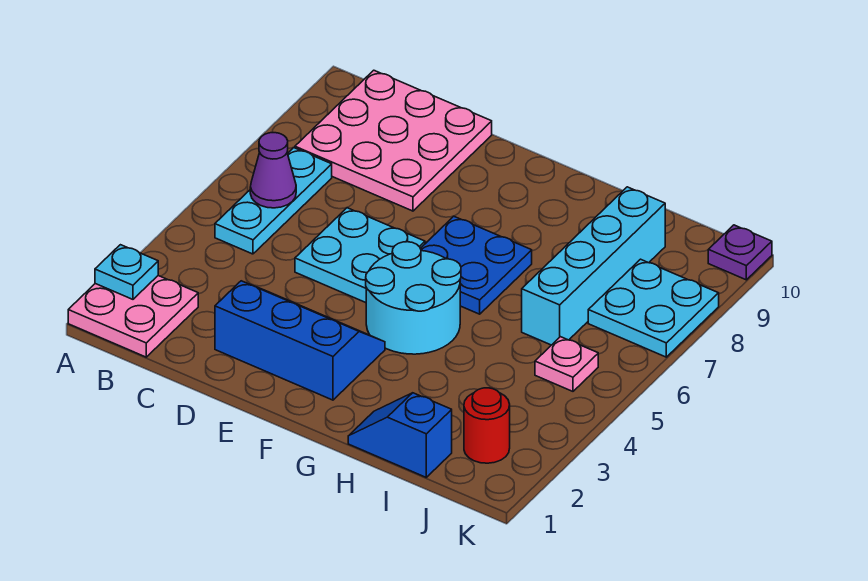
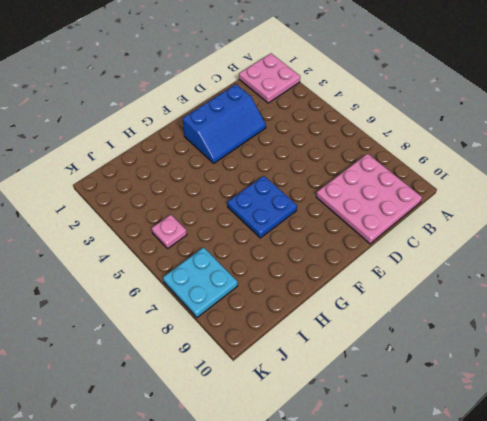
none -> cyan plate B5:B7 level 1
none -> cyan plate D5:E6 level 1
none -> cyan round brick F4:G5 level 1

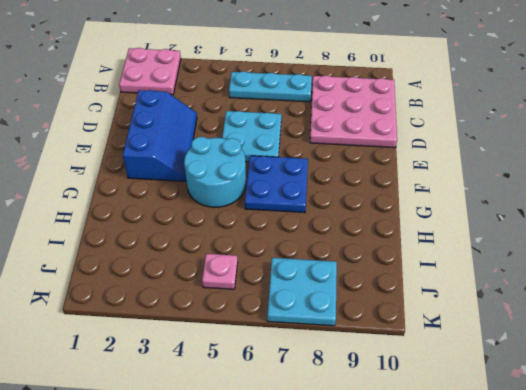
none -> blue slope H1:I1 level 1 top I
none -> cyan brick I6:I9 level 1
none -> red round brick J2 level 1

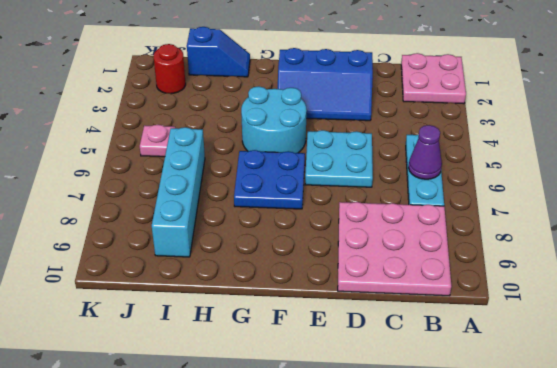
none -> cyan plate J7:K8 level 1
none -> purple plate K10 level 1
none -> cyan plate A2 level 2

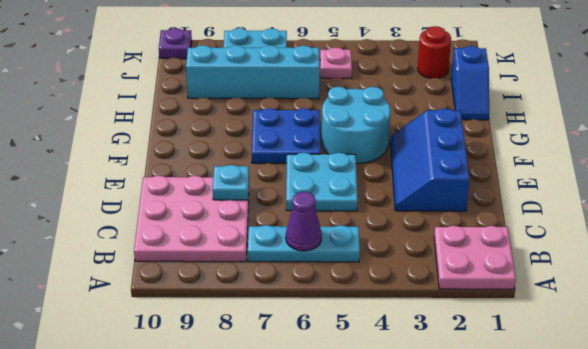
cyan plate D8 level 2 -> cyan plate A2 level 2

